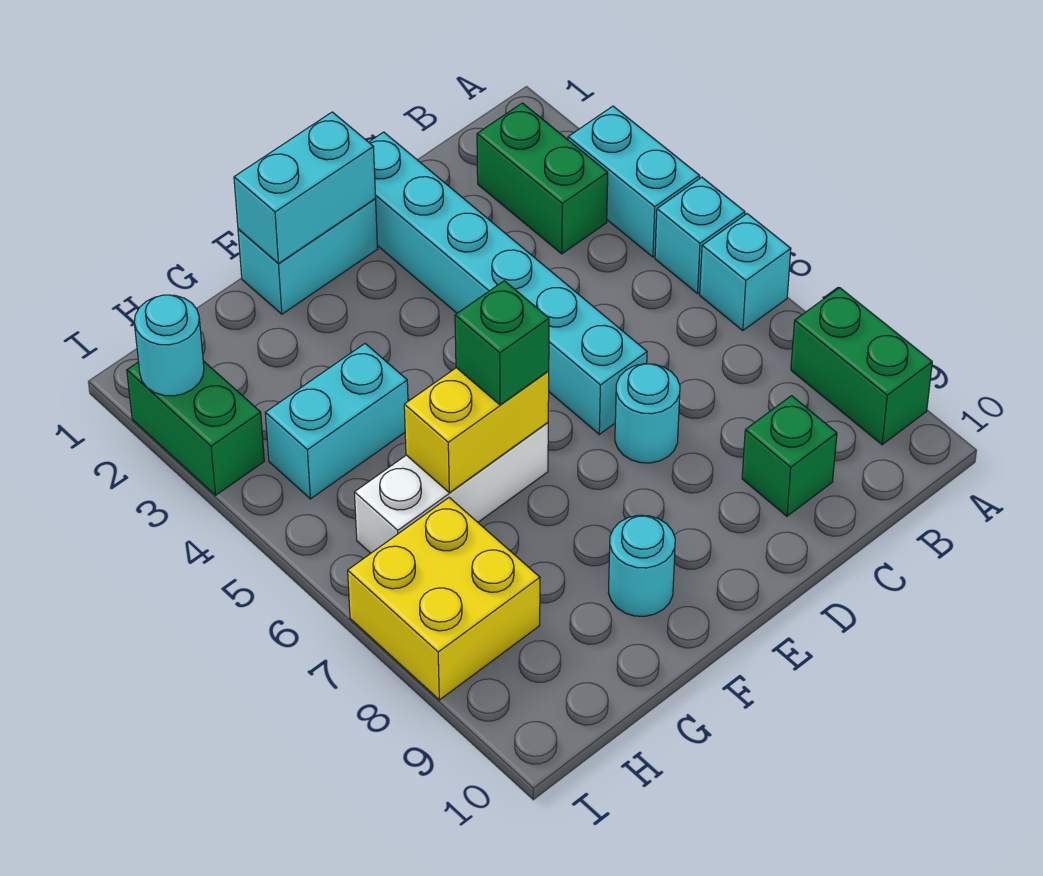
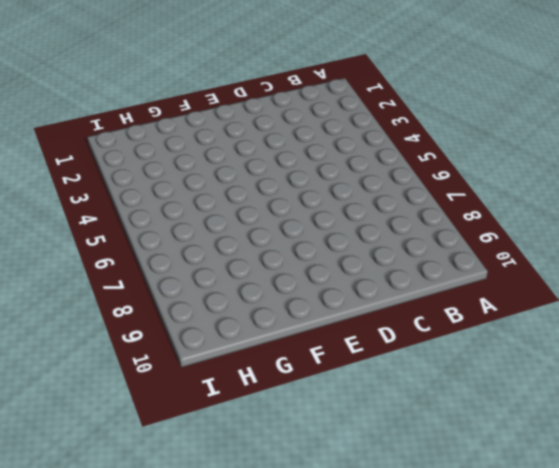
none -> cyan brick A3:A4 level 1
none -> cyan brick A5 level 1
none -> cyan brick A6 level 1

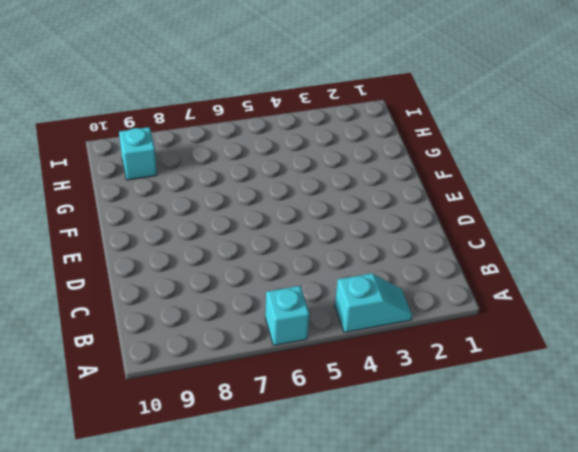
cyan slope A3:A4 level 1 top 4 -> cyan brick A3:A4 level 1
cyan brick H9 level 1 -> cyan brick A5 level 1
none -> green brick A8:A9 level 1
none -> green brick B2:B3 level 1
none -> green brick C9 level 1

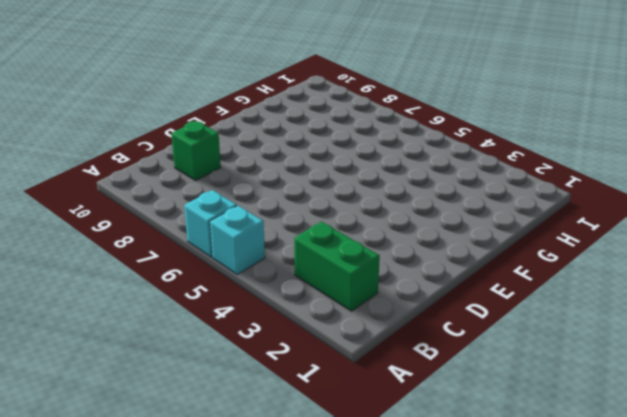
none -> cyan brick A3:A4 level 1
none -> green brick A8:A9 level 1
none -> cyan brick D1:D6 level 1

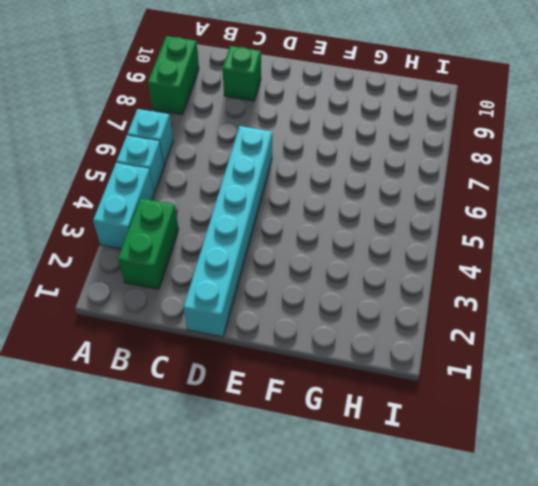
none -> cyan round brick D7 level 1
none -> cyan brick E1:F1 level 1
none -> white brick F6:H6 level 1

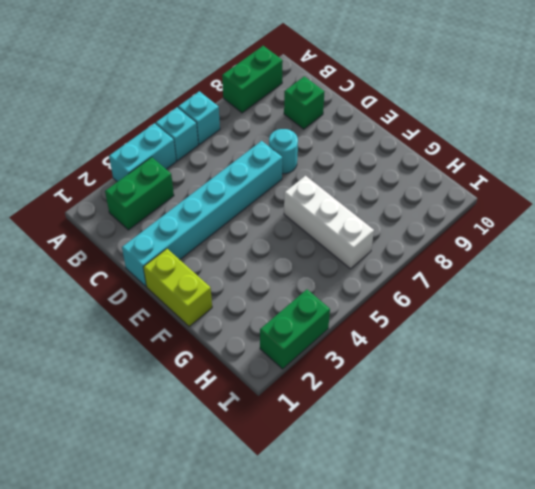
lime brick E1:F1 level 1 -> cyan brick E1:F1 level 1
none -> cyan round brick F9 level 1
none -> cyan brick G4:H4 level 1
none -> yellow brick H7:I8 level 1

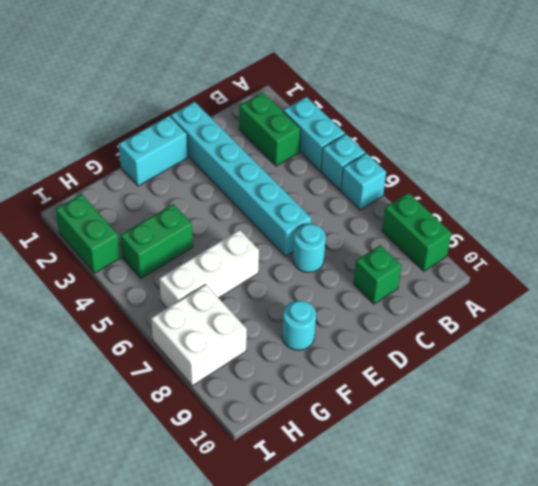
green brick G4:H4 level 1 -> cyan brick G4:H4 level 1
white brick H7:I8 level 1 -> yellow brick H7:I8 level 1
none -> cyan brick E1:F1 level 2
none -> yellow brick F6:G6 level 2
none -> cyan round brick I2 level 2

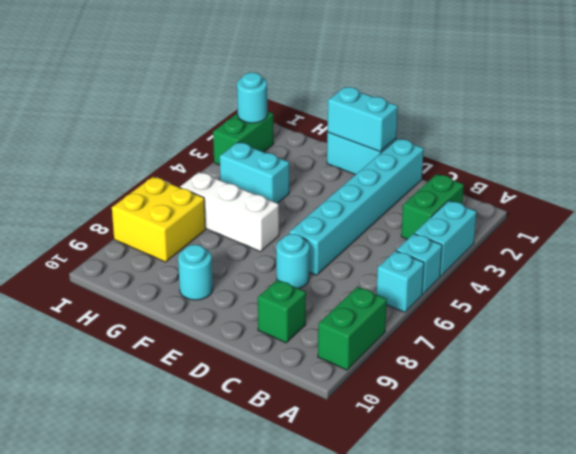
none -> yellow brick F6:G6 level 2
none -> green brick F6 level 3

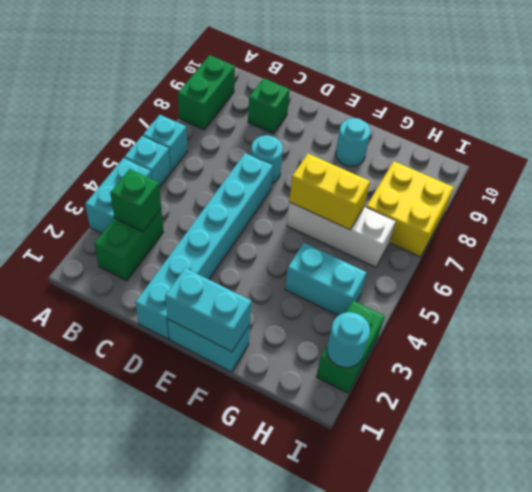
green brick B3 level 2 -> green brick F6 level 3

